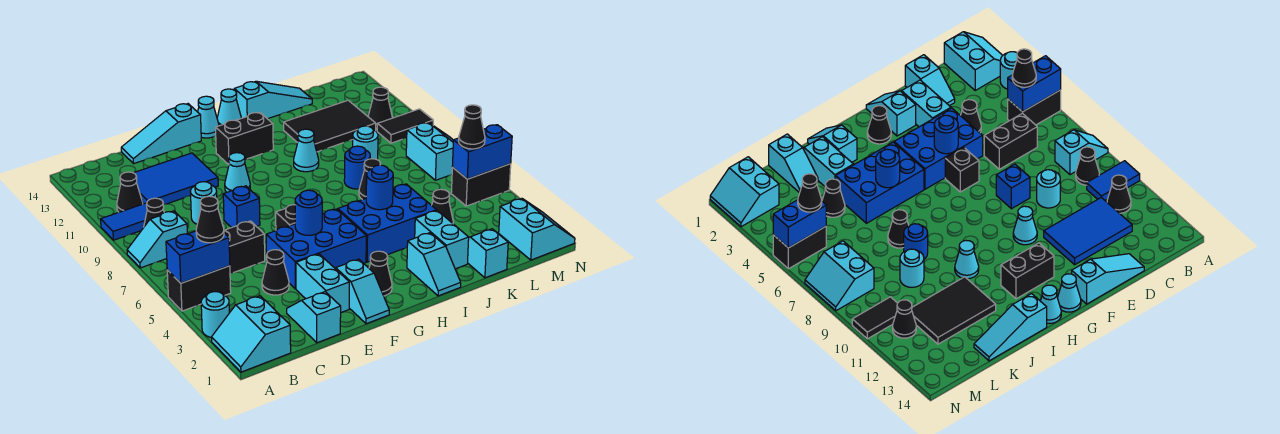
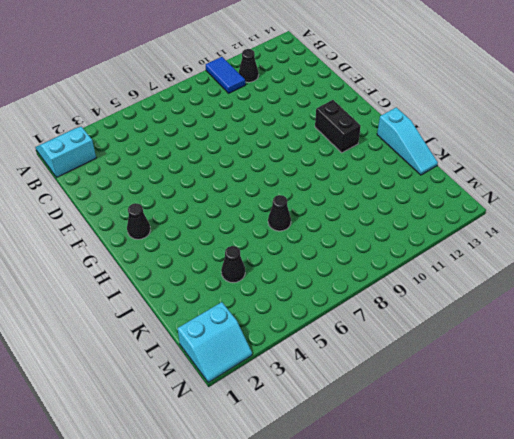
none -> cyan round brick A3 level 1
none -> black brick A5:B5 level 1
none -> cyan slope A8:B8 level 1 top B
none -> black cone B9 level 1

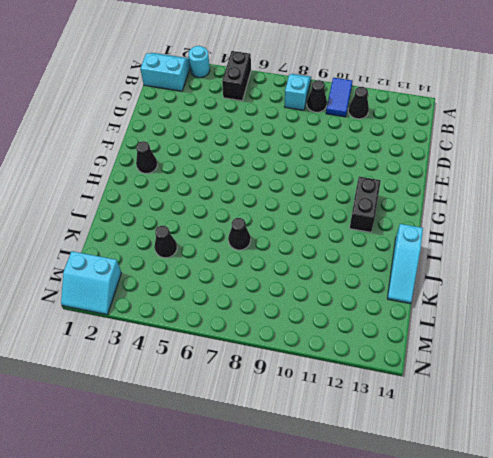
none -> black brick C6:D6 level 1
none -> blue tile C11:E12 level 1
none -> cyan slope D1:D2 level 1 top 1
none -> black cone D4 level 1

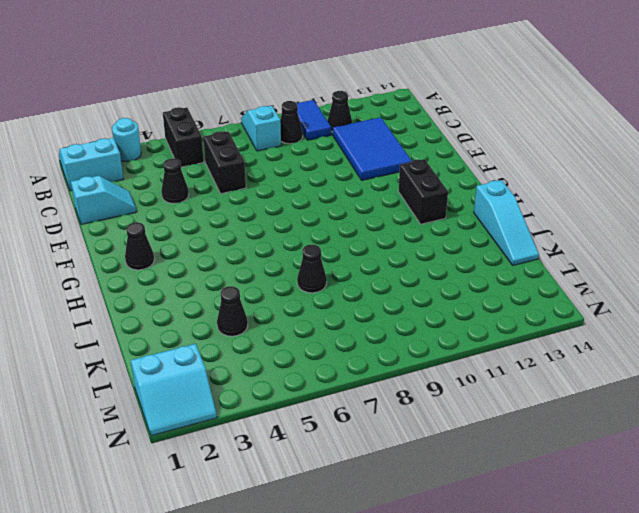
none -> cyan round brick D9 level 1
none -> cyan slope D14:F14 level 1 top F
none -> cyan brick E2:E3 level 1
none -> blue brick E4:G5 level 1

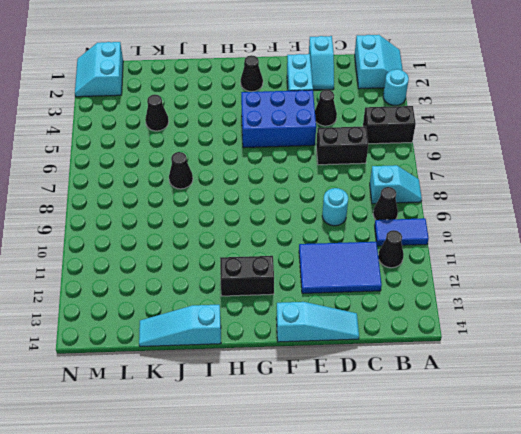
none -> blue brick E8 level 1
none -> cyan slope F1:F2 level 1 top 2
none -> black brick F6 level 1
none -> cyan cone F10 level 1

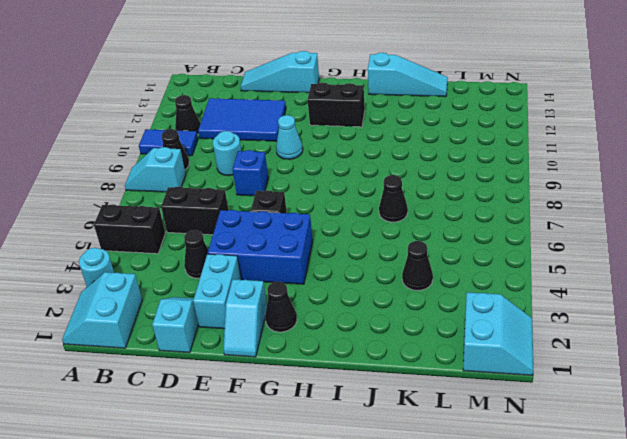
none -> cyan cone G14 level 1
none -> blue brick H4:J5 level 1
none -> cyan cone H14 level 1
none -> cyan slope I1:I2 level 1 top 2

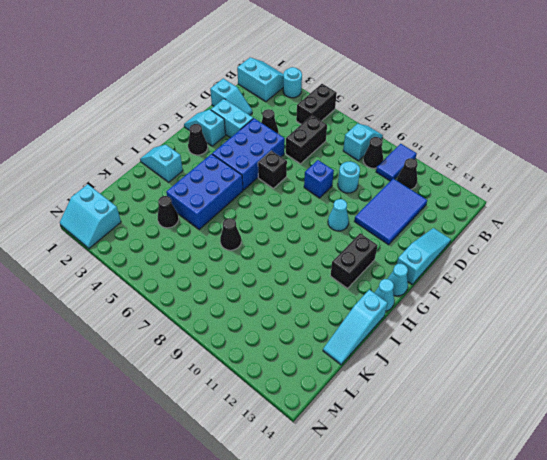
none -> cyan cone I10 level 1
none -> cyan brick J2:J3 level 1
none -> blue round brick J8 level 1
none -> black tile J11:L12 level 1

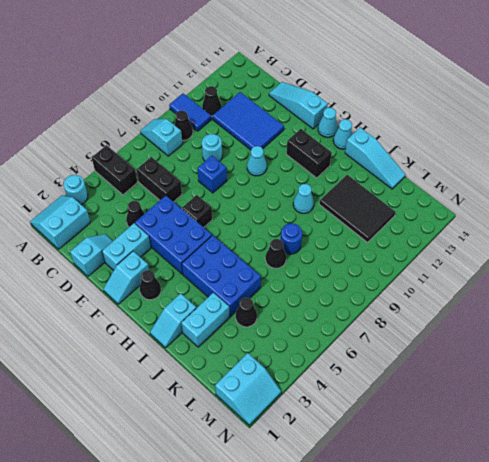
none -> cyan slope K1:K2 level 1 top 1
none -> cyan round brick K9 level 1
none -> black brick M5:N5 level 1
none -> cyan slope M7:N8 level 1 top M

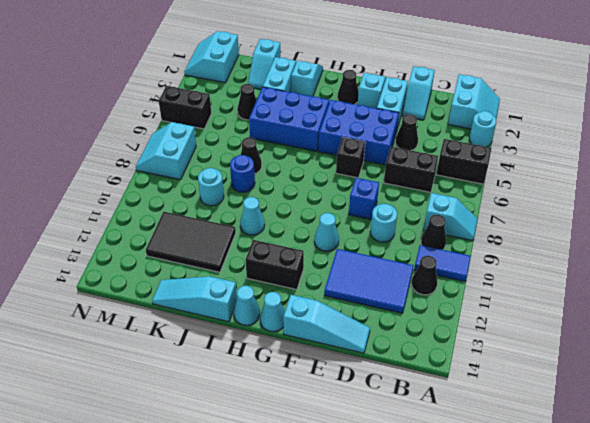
none -> black tile M10:N10 level 1
none -> black cone M11 level 1
none -> blue brick A5:B5 level 2
none -> blue round brick F5 level 2

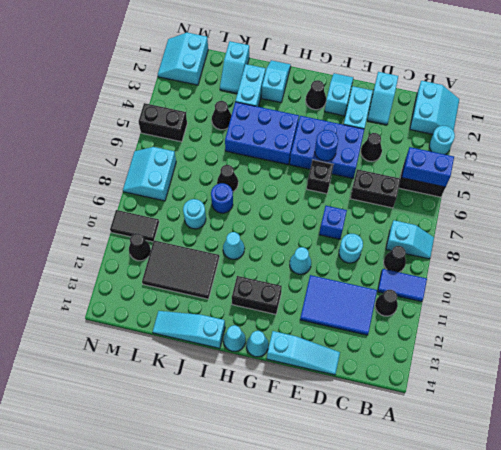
none -> blue round brick I5 level 2
none -> blue brick M5:N5 level 2
none -> black cone B5 level 3
none -> black cone M5 level 3

